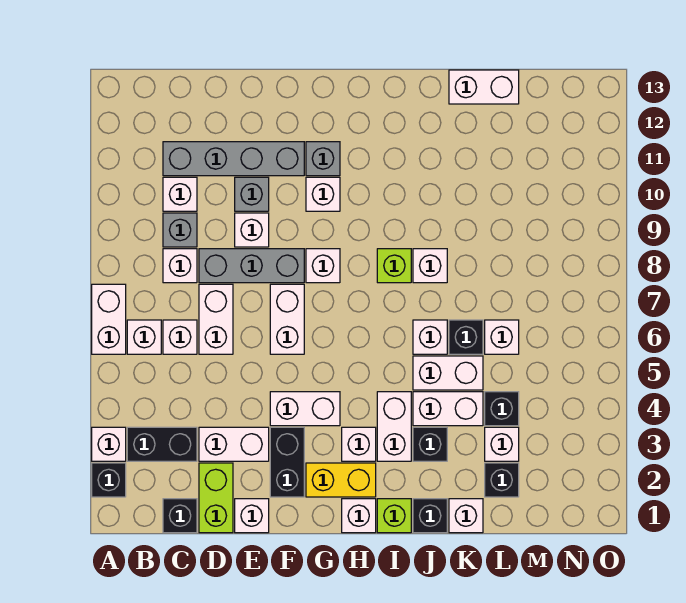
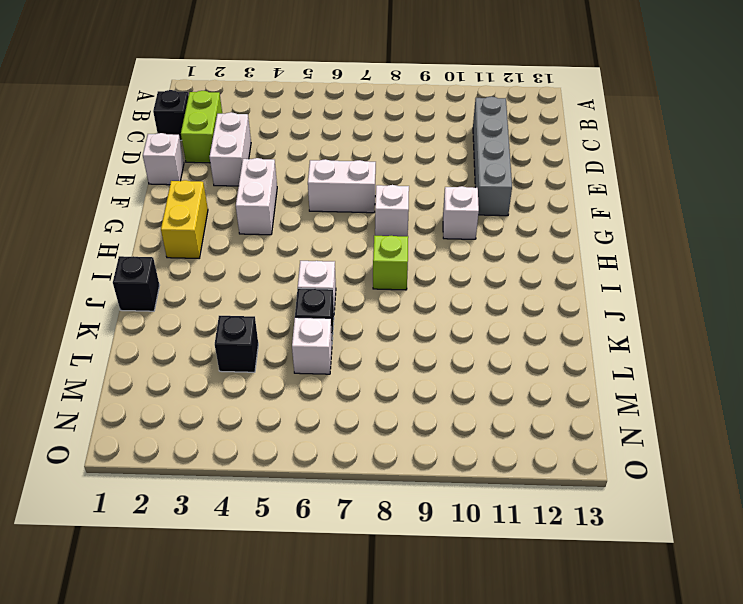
lime brick C2:D2 level 1 -> lime brick D1:D2 level 1
none -> black brick A2 level 1
none -> white brick A3 level 1
none -> white brick A6:A7 level 1
none -> black brick B3:C3 level 1

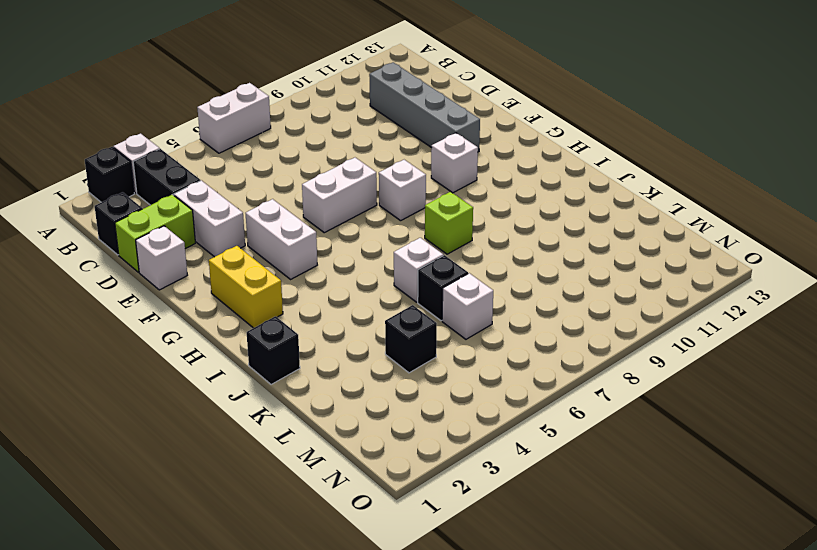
none -> white brick B6 level 1
none -> white brick C6 level 1
none -> white brick C8 level 1
none -> grey brick C9 level 1

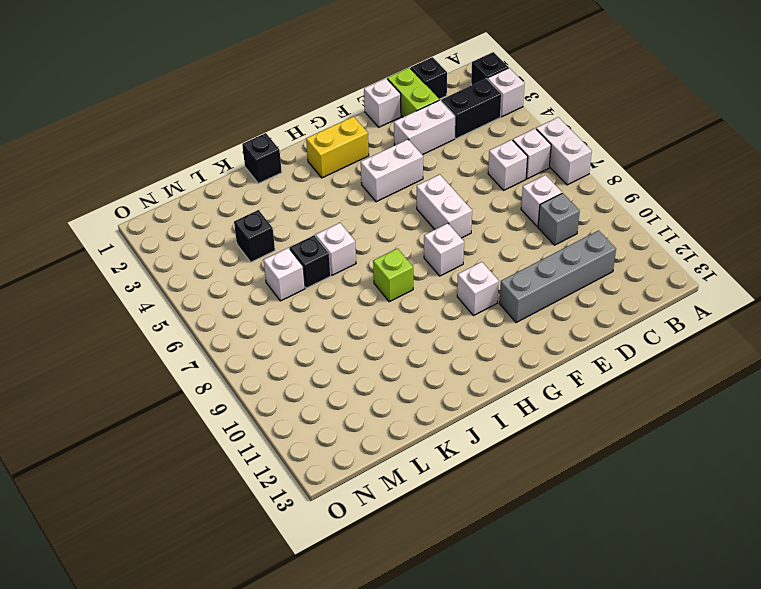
none -> white brick C10 level 1
none -> white brick D6:D7 level 1
none -> grey brick D8:F8 level 1
none -> white brick E9 level 1

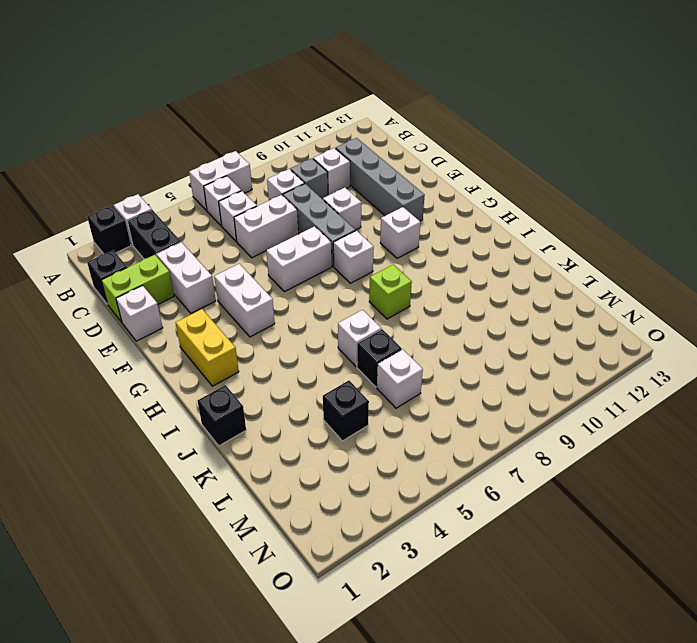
none -> grey brick E10 level 1
none -> black brick F2:F3 level 1
none -> grey brick G11 level 1
none -> white brick H1 level 1

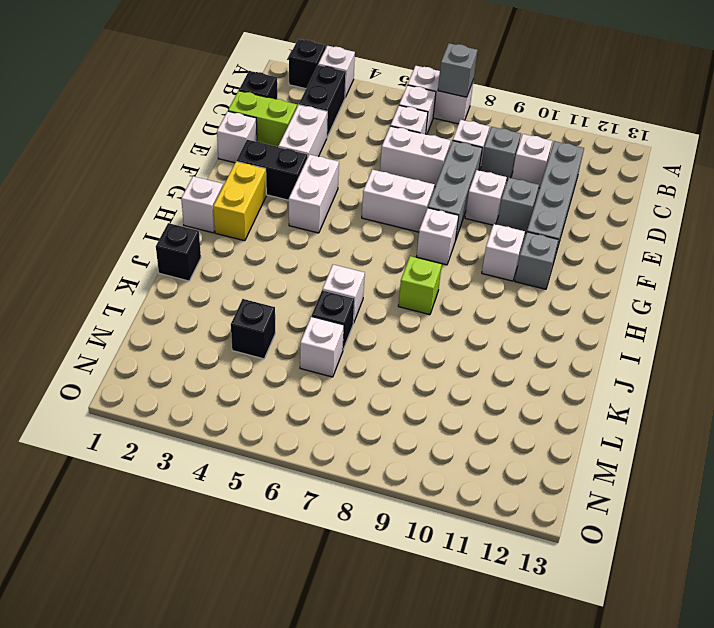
grey brick A7 level 2 -> none
none -> white brick H3 level 1
none -> lime brick I1 level 1
none -> white brick I3:I4 level 1
none -> black brick J3 level 1

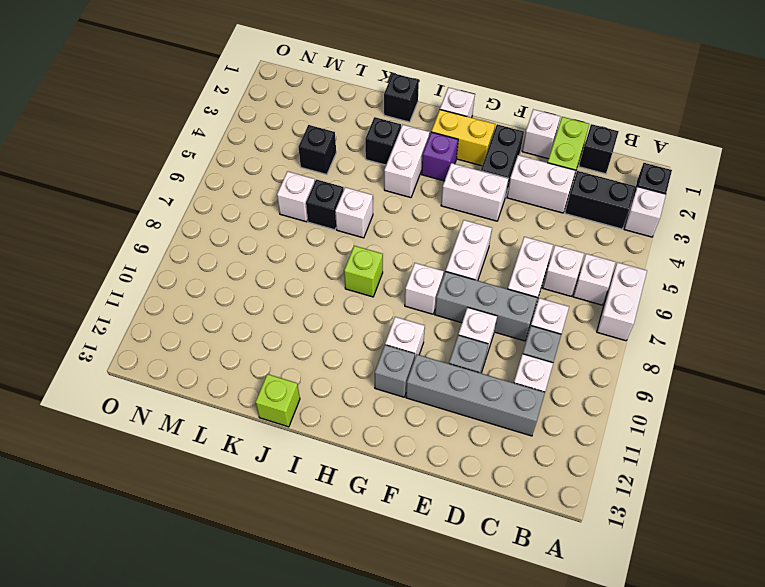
purple brick H3 level 1 -> white brick H3 level 1
lime brick J13 level 1 -> lime brick I1 level 1
none -> white brick J4:K4 level 1
none -> white brick J5:K5 level 1
none -> white brick J8 level 1
none -> white brick K1 level 1

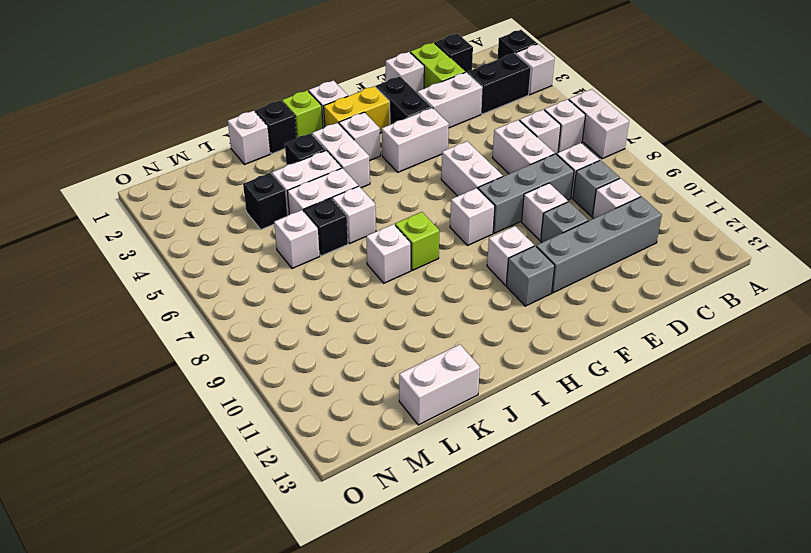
none -> black brick L2 level 1
none -> white brick L3 level 1

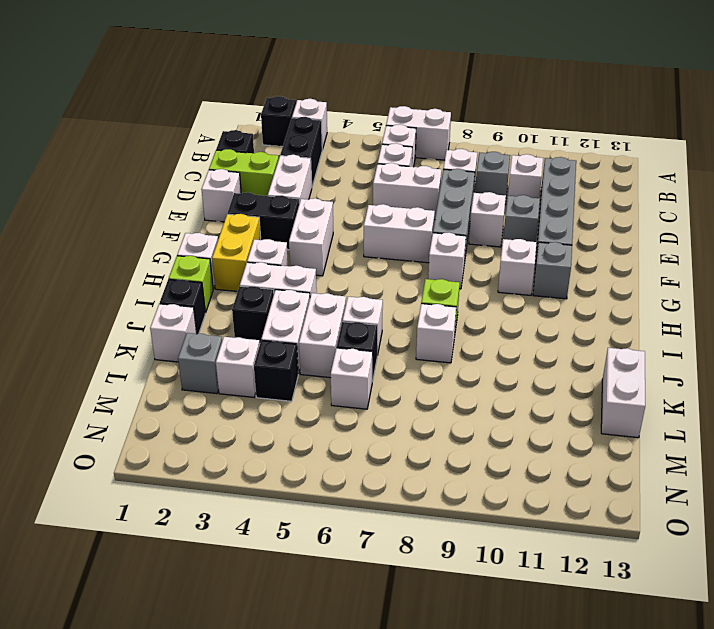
grey brick L2 level 1 -> black brick L2 level 1

